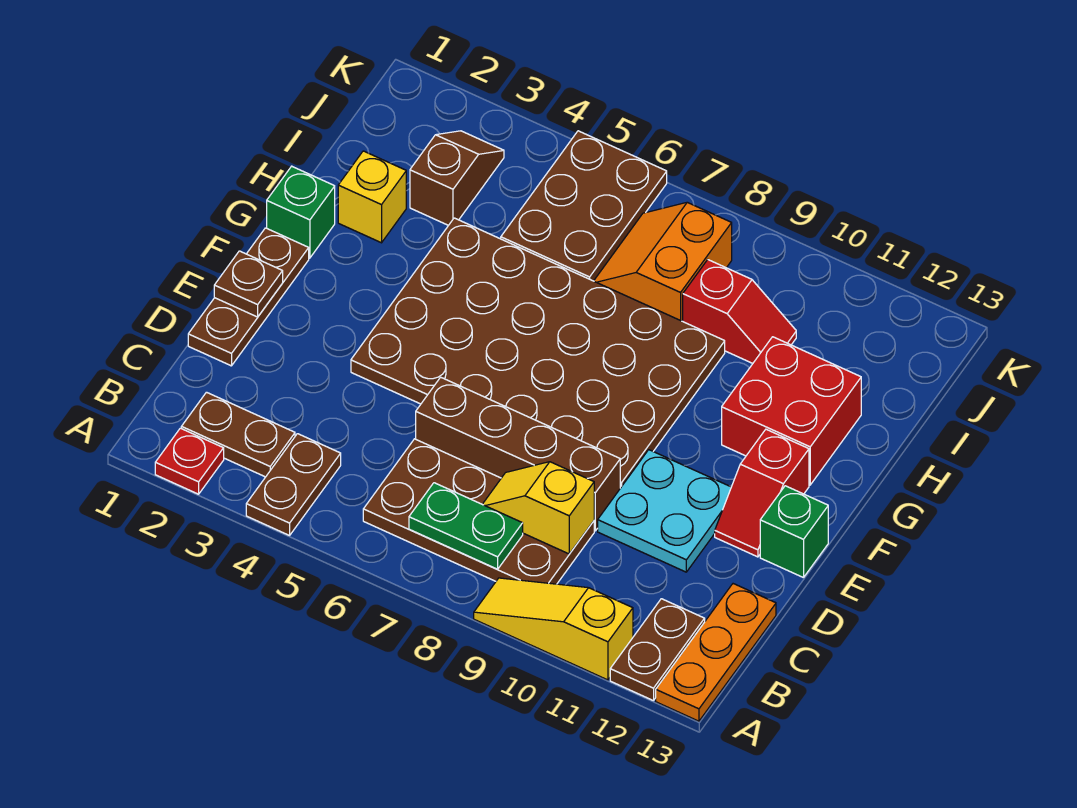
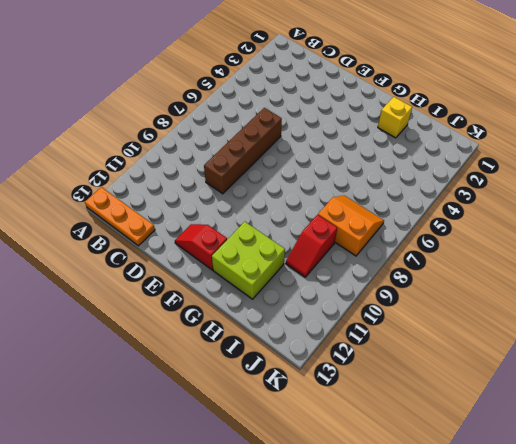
lime brick G11:H12 level 1 -> red brick G11:H12 level 1
none -> red plate A2 level 1
none -> brown plate A4:B4 level 1
none -> yellow slope A9:A11 level 1 top 11

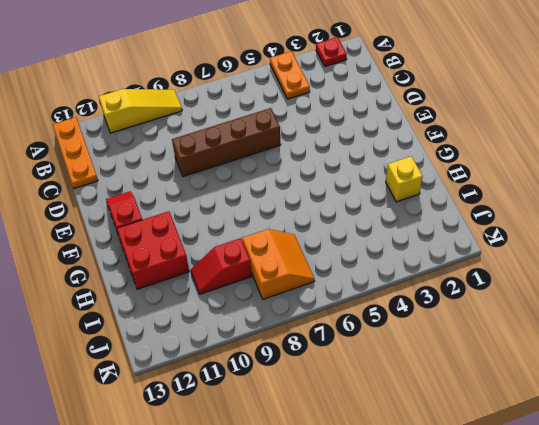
orange plate A4:B4 level 1 -> brown plate A4:B4 level 1
none -> brown plate A12:B12 level 1
none -> brown plate B2:B3 level 1
none -> brown plate B6:C9 level 1

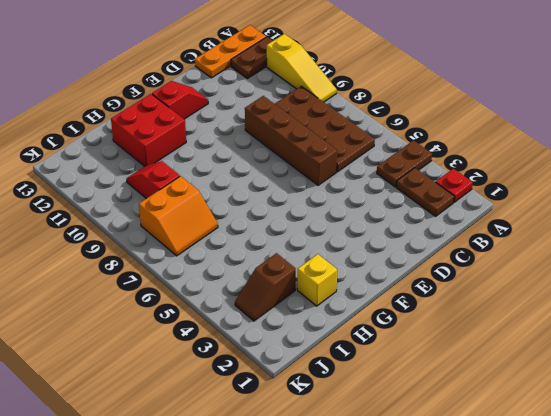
none -> brown plate D1:F1 level 1
none -> cyan plate D10:E11 level 1
none -> brown plate E4:H9 level 1

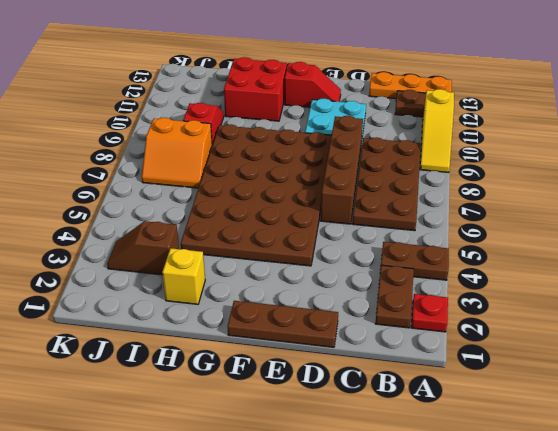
none -> green brick E13 level 1
none -> green brick G1 level 1
none -> brown plate I5:K6 level 1

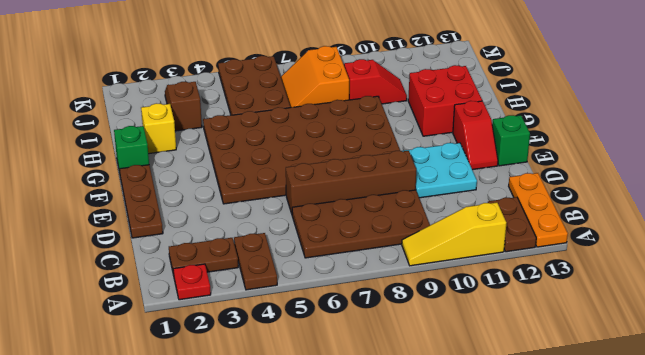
none -> green plate B7:B8 level 2
none -> yellow slope C8:C9 level 2 top 9
none -> brown plate E1 level 2

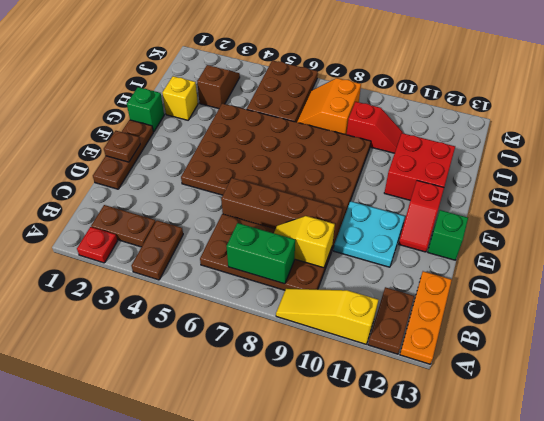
green brick B7:B8 level 2 -> green plate B7:B8 level 2

